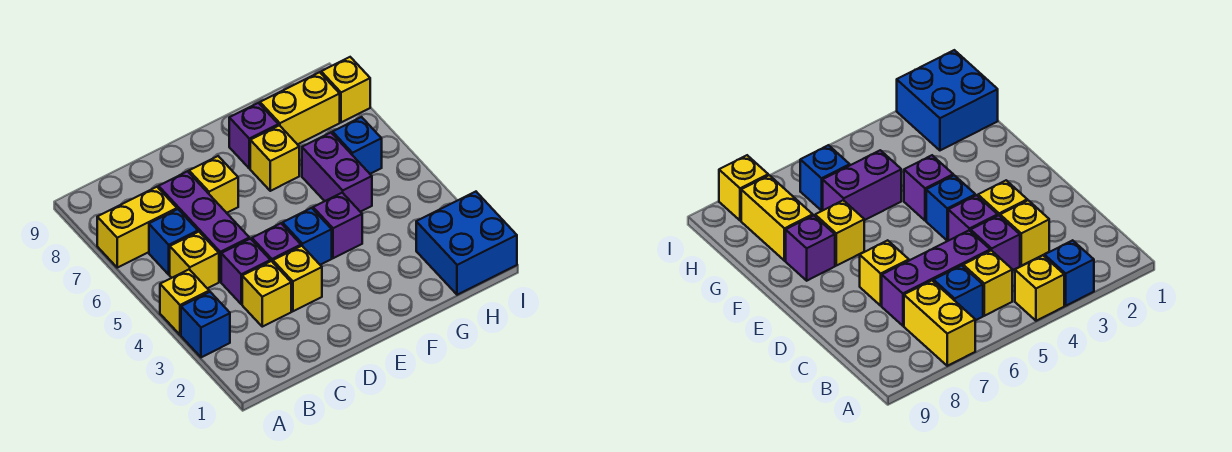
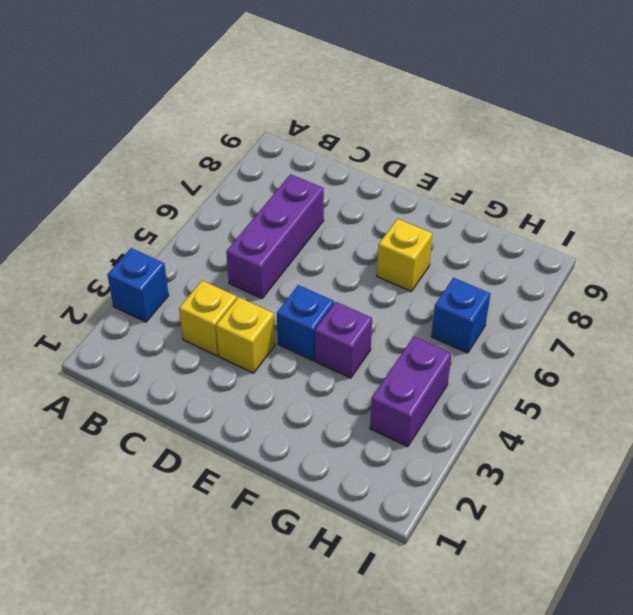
purple brick H3:H4 level 1 -> purple brick G5:G6 level 1
none -> yellow brick A4 level 1
none -> yellow brick A7:B7 level 1
none -> yellow brick B5 level 1

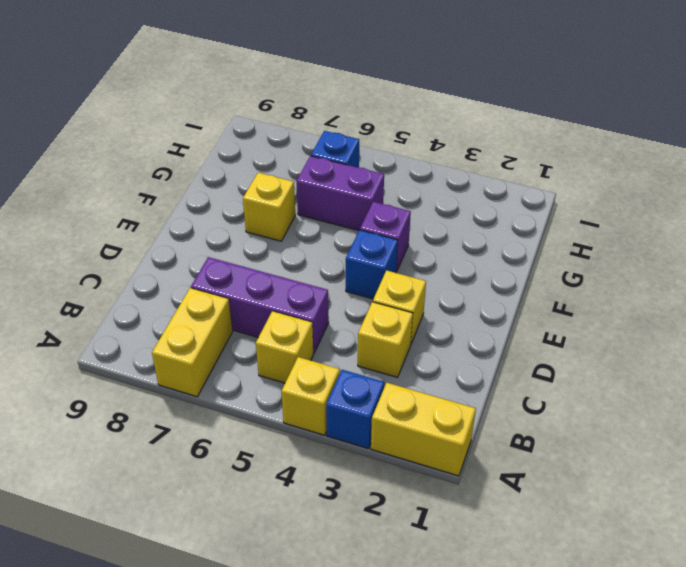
yellow brick A1:A2 level 1 -> yellow brick G8:H8 level 1
none -> blue brick B6 level 1
none -> purple brick C4 level 1
none -> purple brick D4 level 1

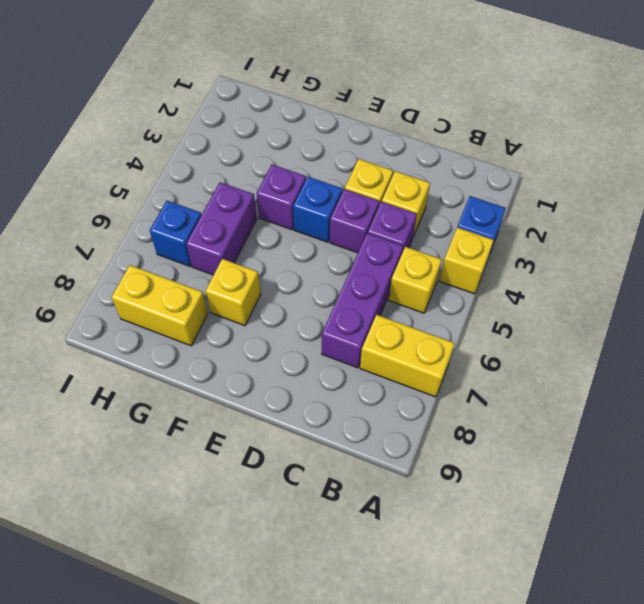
none -> blue brick B6 level 1
none -> yellow brick D7 level 1
none -> purple brick F8 level 1

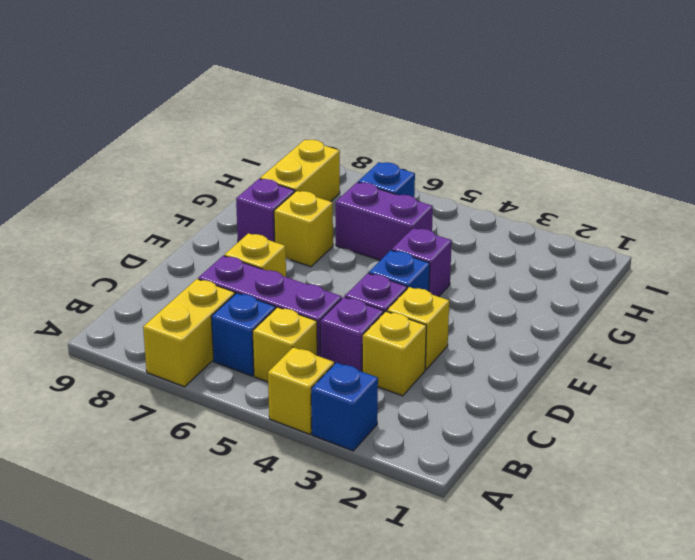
none -> blue brick H1:I2 level 1
none -> yellow brick I8 level 1

